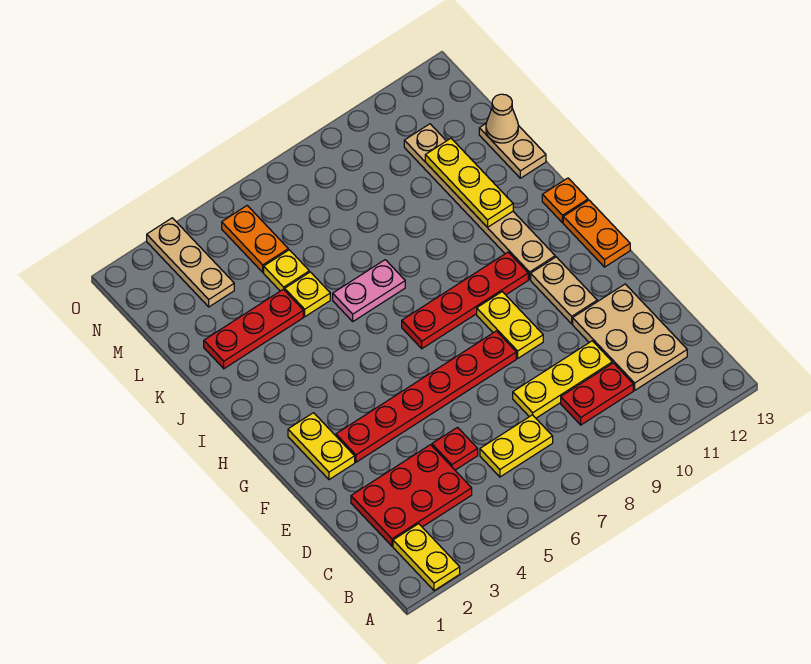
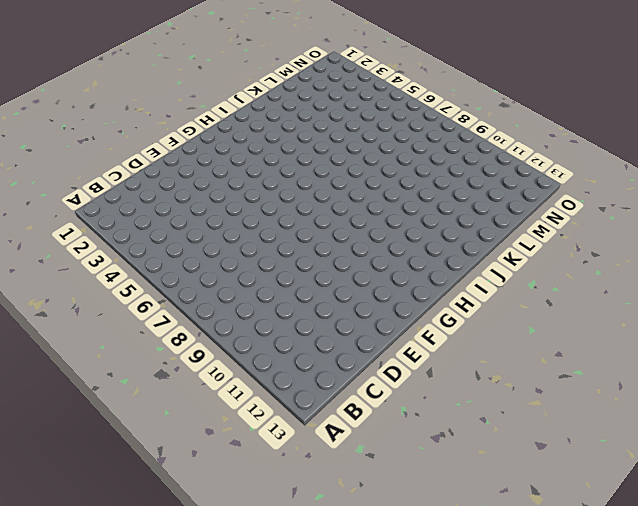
none -> yellow plate A2:B2 level 1
none -> red plate C2:D4 level 1
none -> yellow plate C6:C7 level 1

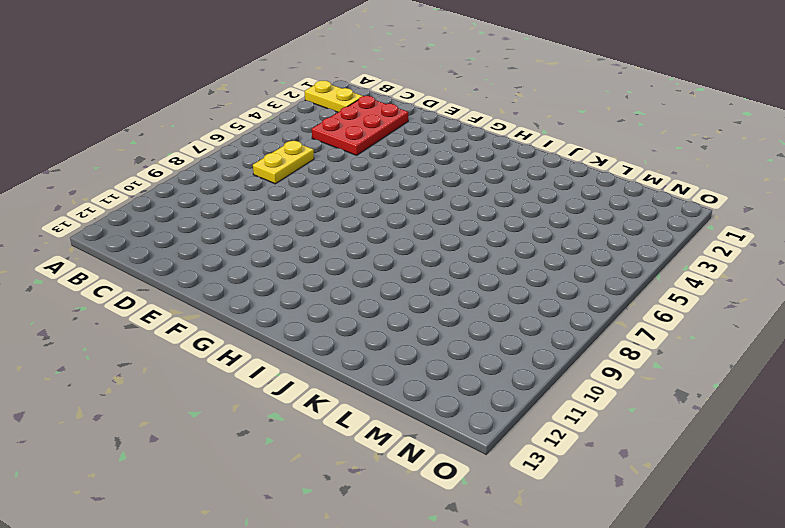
none -> red plate C9:C10 level 1
none -> tan plate C11:E12 level 1
none -> red plate D5 level 1

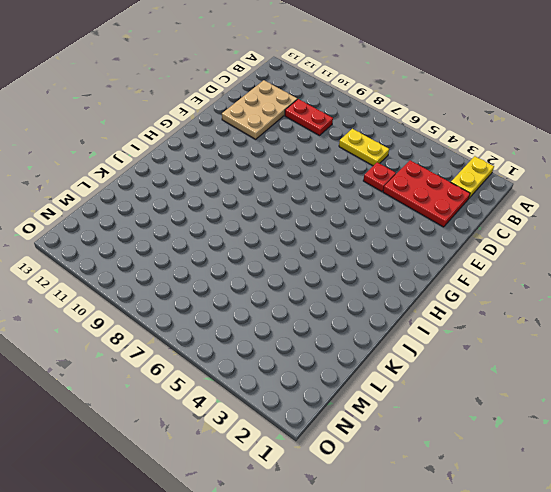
none -> yellow plate D8:D10 level 1
none -> yellow plate F2:G2 level 1
none -> red plate F3:F8 level 1

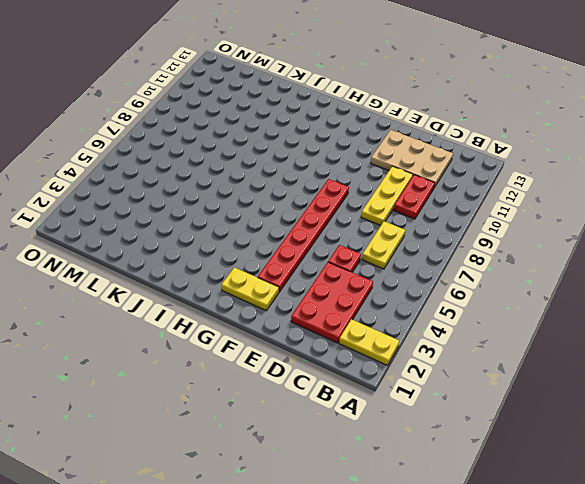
none -> yellow plate F9:G9 level 1
none -> tan plate F11:G11 level 1
none -> orange plate G13:H13 level 1

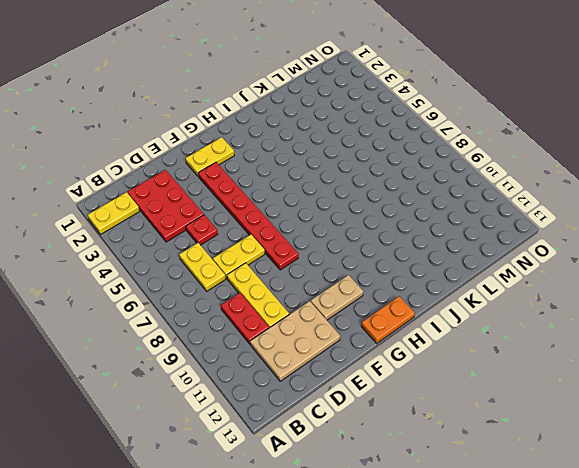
yellow plate D7:E7 level 1 -> yellow plate F9:G9 level 1
none -> red plate H7:H10 level 1
none -> tan plate H11:M11 level 1
none -> orange plate I13 level 1

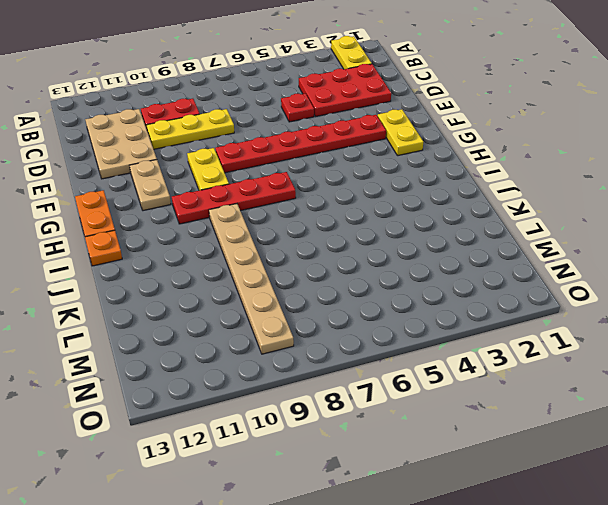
tan plate I9:N9 level 1 -> tan plate H11:M11 level 1
none -> yellow plate C6:C7 level 1
none -> pink plate J6:J7 level 1
none -> red plate K2:K4 level 1

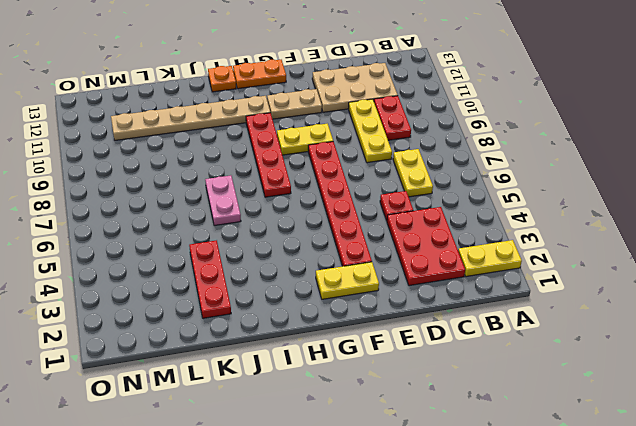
none -> yellow plate K5 level 1
none -> tan plate K13:L13 level 1
none -> yellow plate L5 level 1

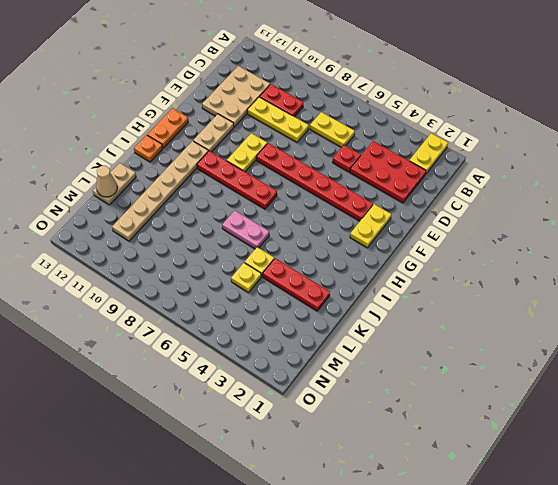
none -> tan plate M3:O3 level 1
none -> orange plate M5:N5 level 1
none -> yellow plate J11:L11 level 2

